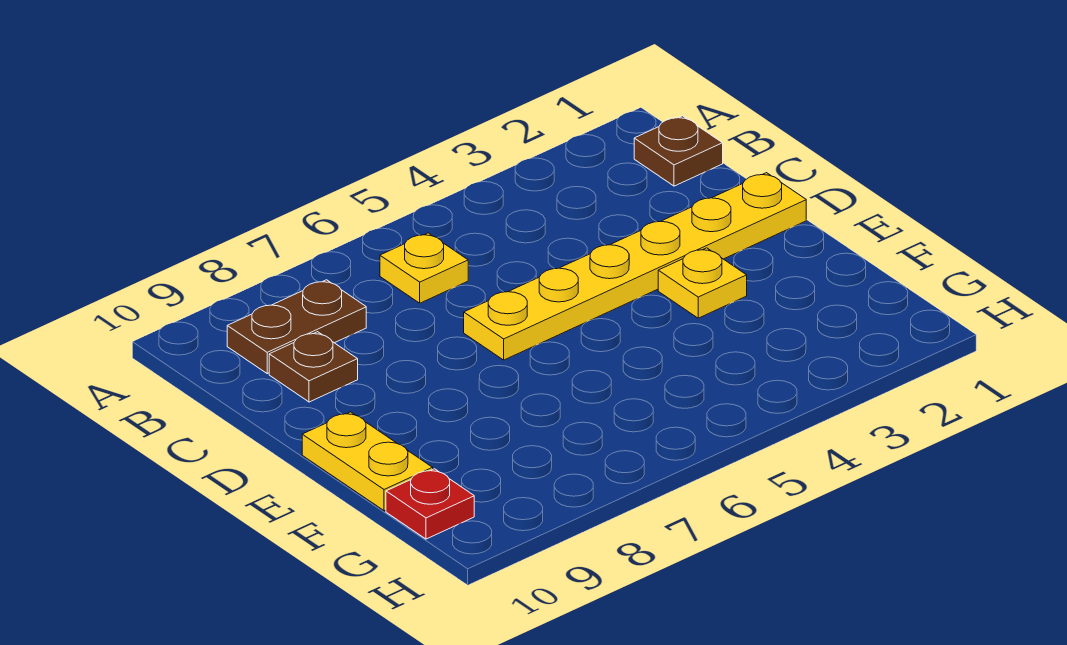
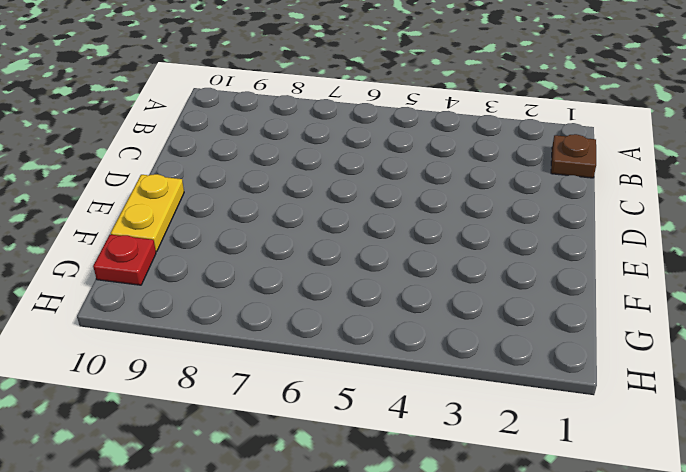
none -> yellow plate B6 level 1
none -> brown plate B8:B9 level 1

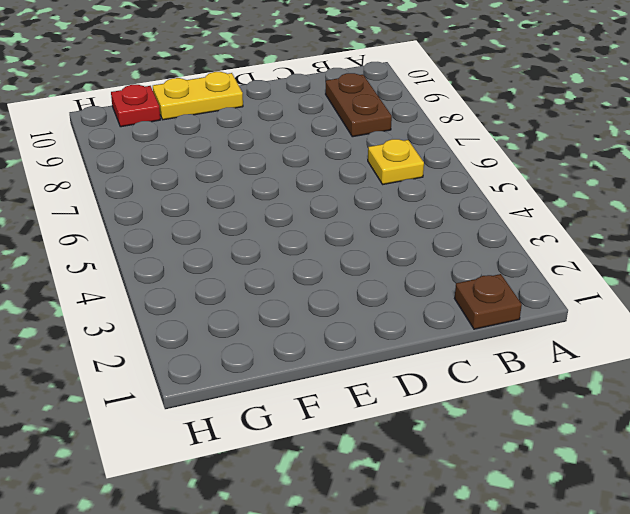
none -> brown plate C9 level 1
none -> yellow plate D1:D6 level 1

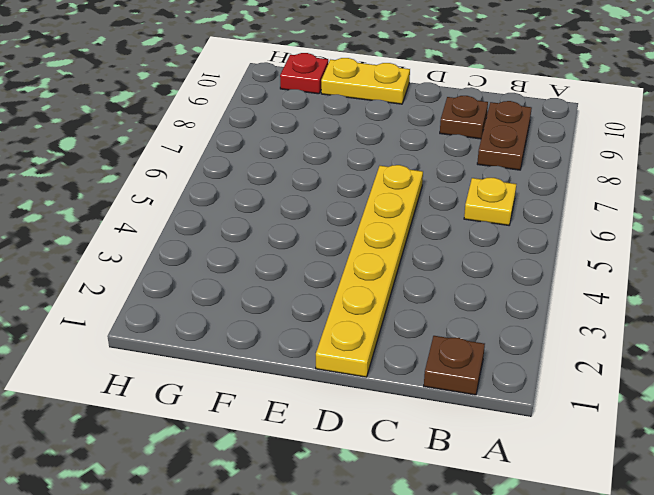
none -> yellow plate E3 level 1

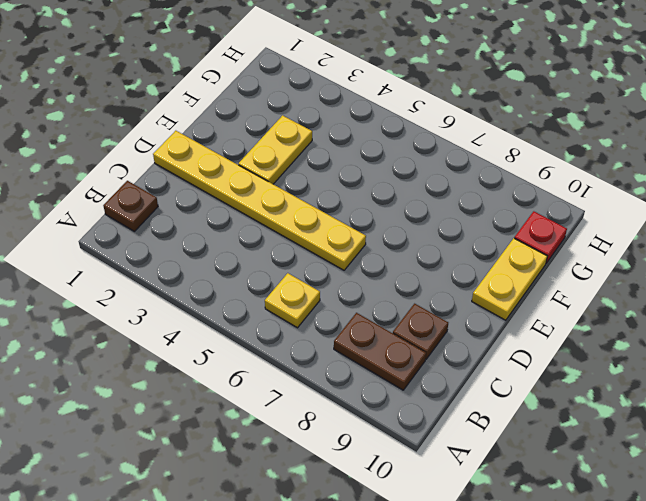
yellow plate E3:F3 level 1 -> yellow plate E3 level 1

